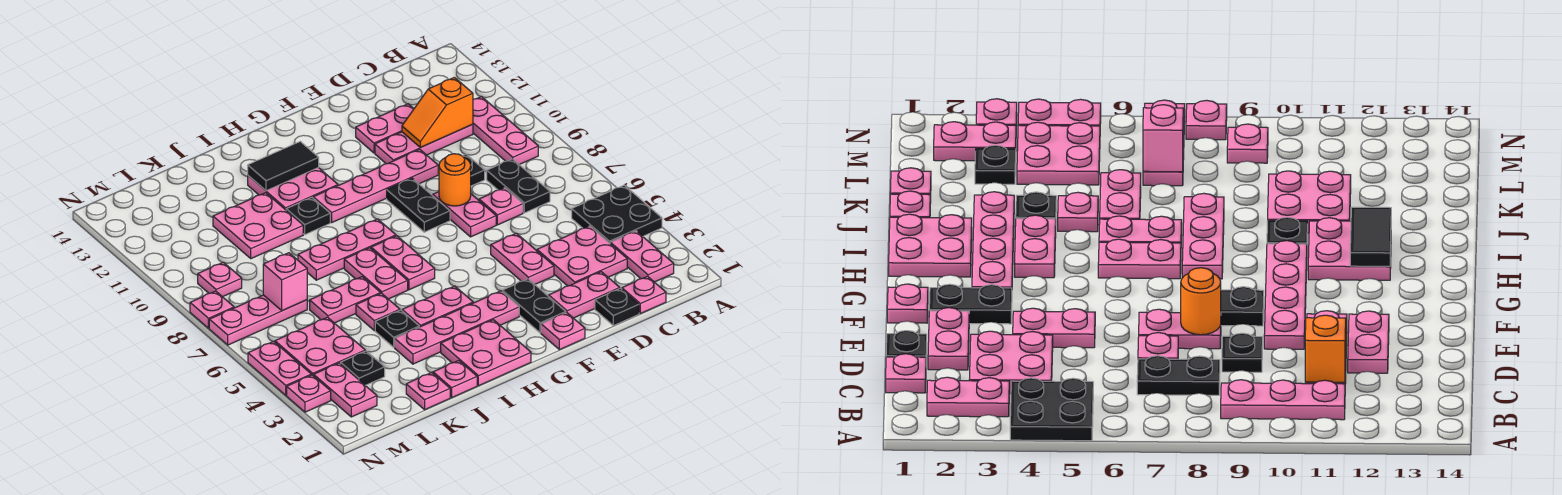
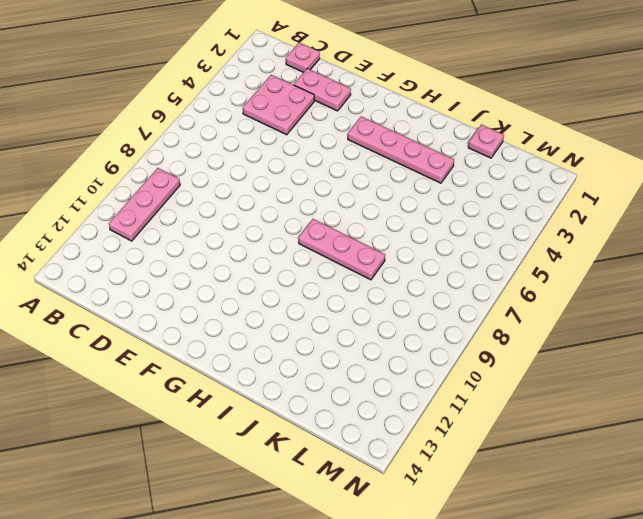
none -> black plate A4:B5 level 1
none -> pink plate B2:B3 level 1
none -> black plate C7:C8 level 1
none -> pink plate C11:E11 level 1

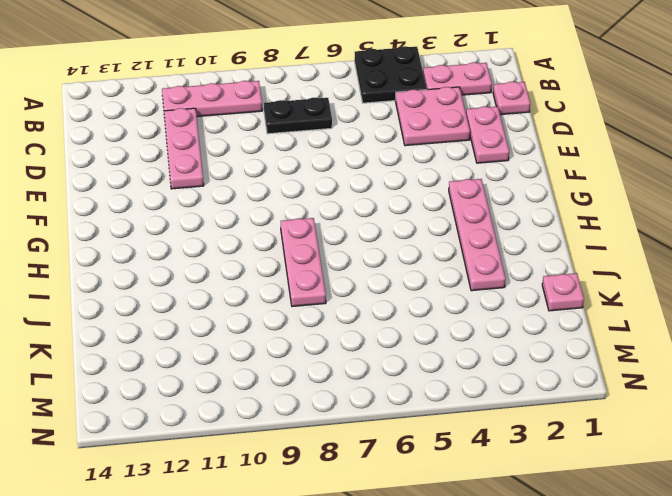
none -> black plate D1 level 1
none -> pink plate D7 level 1
none -> black plate D9 level 1
none -> pink plate D12:E12 level 1

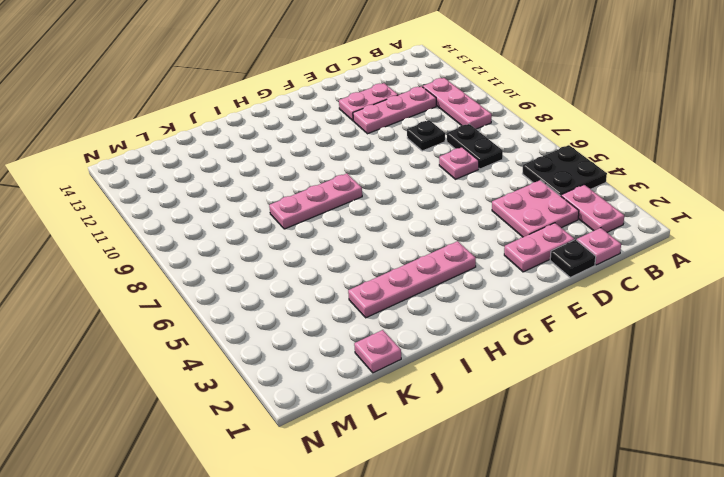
none -> pink plate E4:E5 level 1
none -> pink plate E7:E8 level 1
none -> pink plate E10:H10 level 1
none -> pink plate F1 level 1

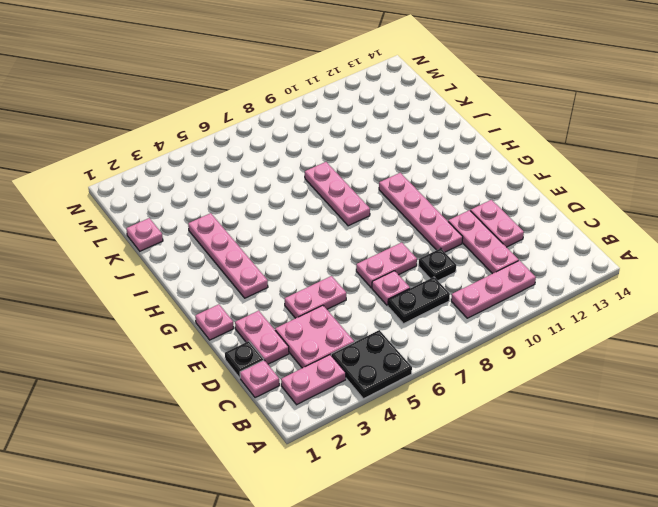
none -> black plate F2:F3 level 1
none -> black plate F8:F9 level 1
none -> pink plate H1:I2 level 1
none -> pink plate H4:I4 level 1

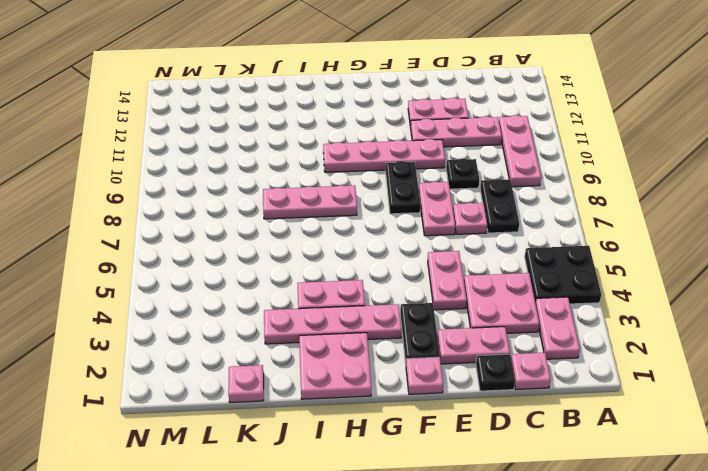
none -> pink plate H6:H7 level 1
none -> pink plate H11:I12 level 1
none -> pink plate I6:I7 level 1
none -> black plate I10 level 1

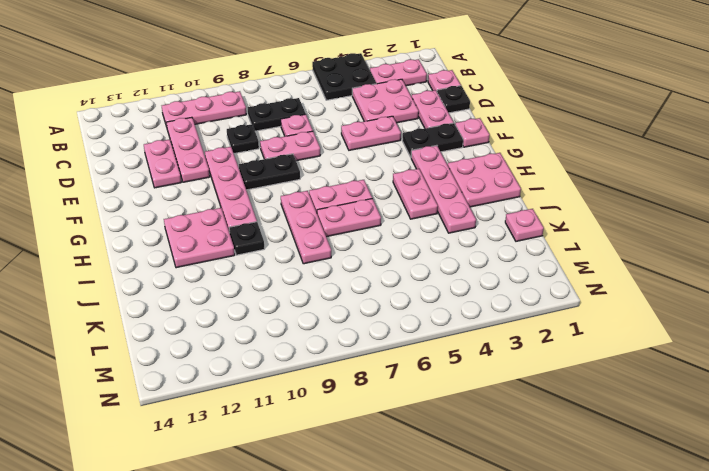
none -> pink plate J1 level 1
none -> black plate J4 level 1
none -> pink plate J5 level 1
none -> pink plate J6:K6 level 1

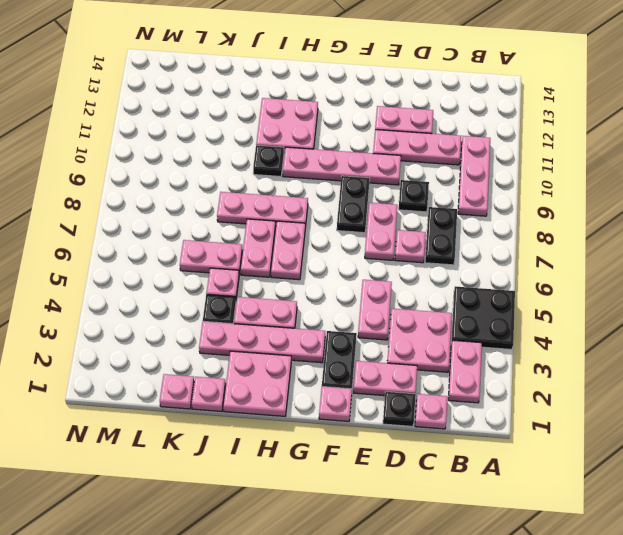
none -> pink plate J10:K11 level 1
none -> black plate L3 level 1
none -> pink plate L4:M5 level 1
none -> pink plate L7:N7 level 1

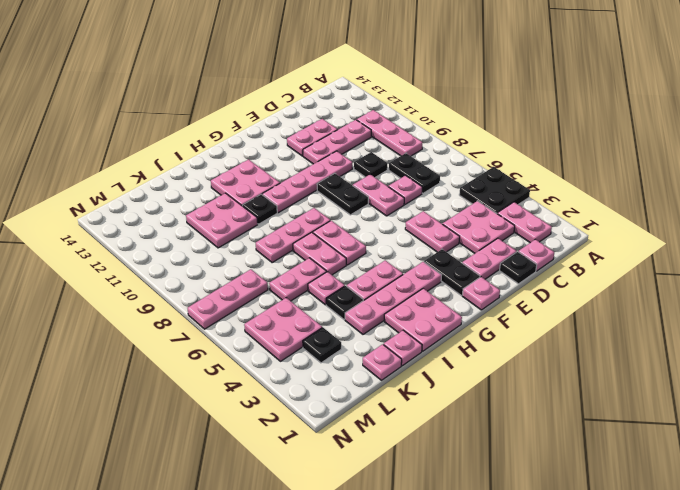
none -> pink plate M2:M3 level 1
none -> pink plate M9 level 1
none -> pink plate N3 level 1
none -> pink plate N4:N5 level 1

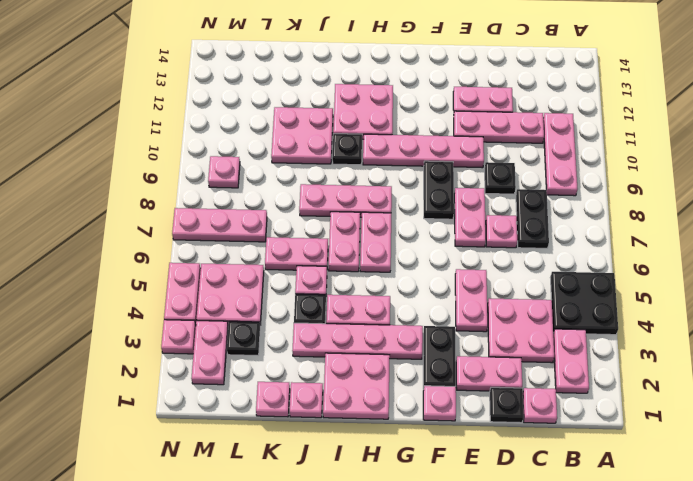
none -> pink plate N8 level 1
none -> orange slope C11:D11 level 2 top C
none -> orange round brick E8 level 2
none -> black tile H12:I12 level 2

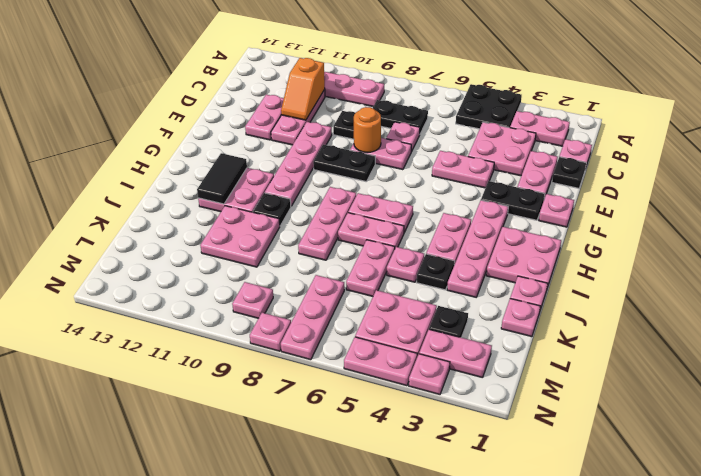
none -> pink brick L7 level 2

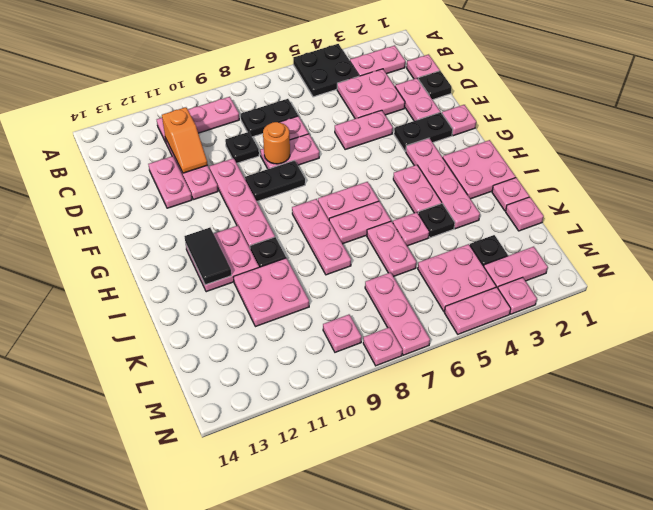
none -> pink brick L7 level 2

